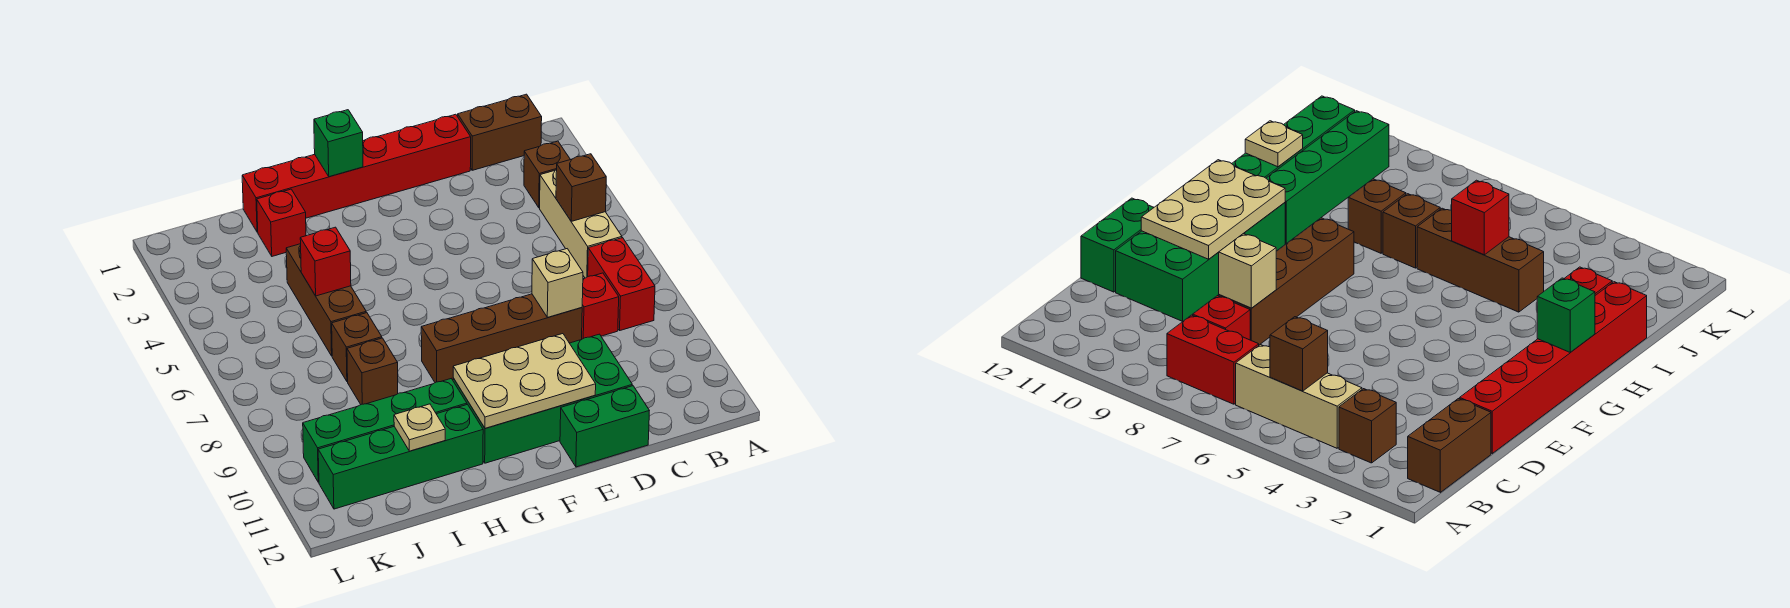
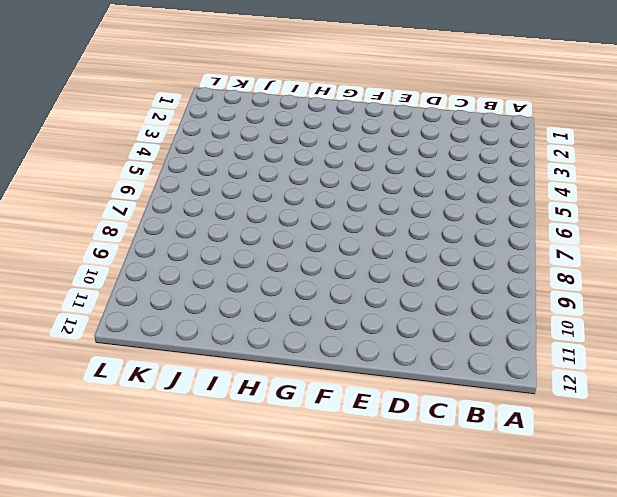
none -> brown brick B1:C1 level 1
none -> brown brick B3 level 1
none -> tan brick B4:B6 level 1

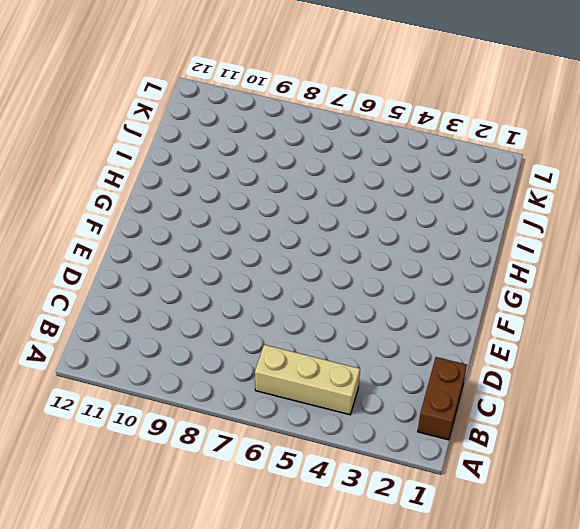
none -> brown brick B3 level 1
none -> red brick B7:B8 level 1
none -> red brick C8 level 1

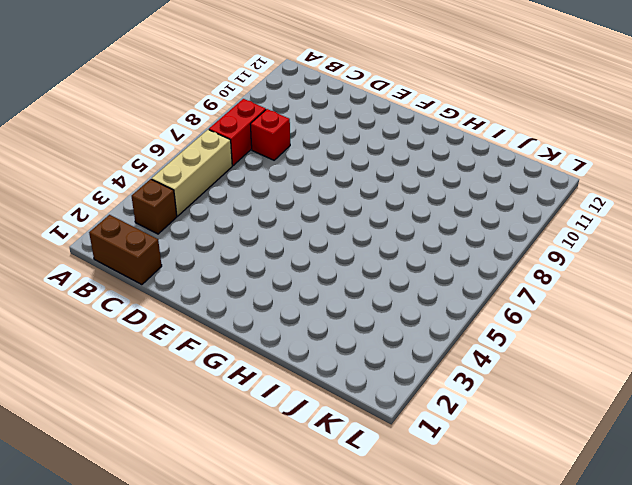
none -> red brick D1:I1 level 1
none -> brown brick D8:G8 level 1
none -> green brick D10:G11 level 1

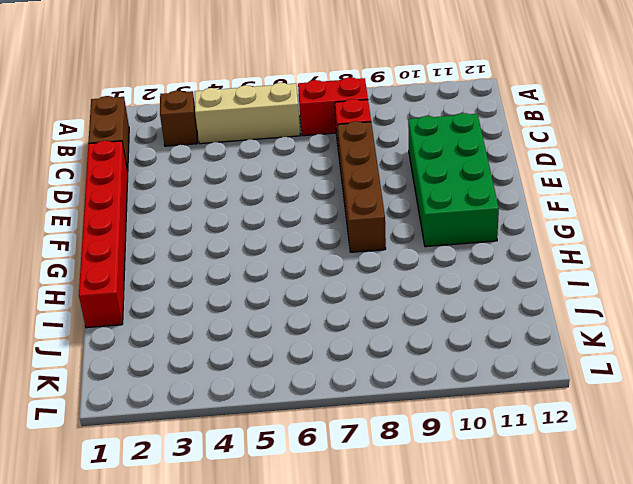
none -> green brick D12:E12 level 1
none -> green brick H10:K10 level 1
none -> green brick H11:K11 level 1

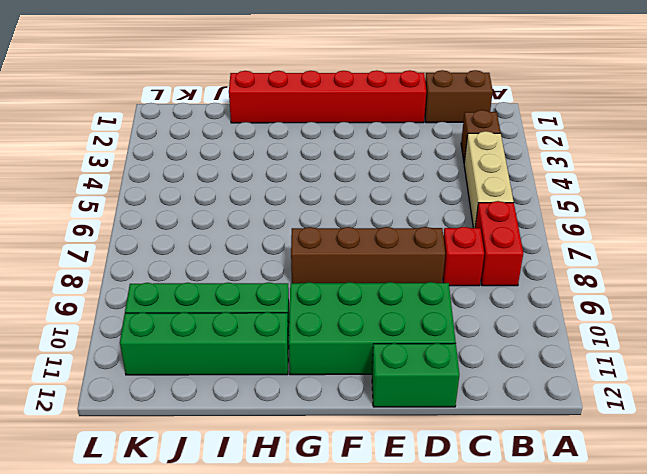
none -> red brick I2 level 1
none -> brown brick I4:I6 level 1
none -> brown brick I7 level 1

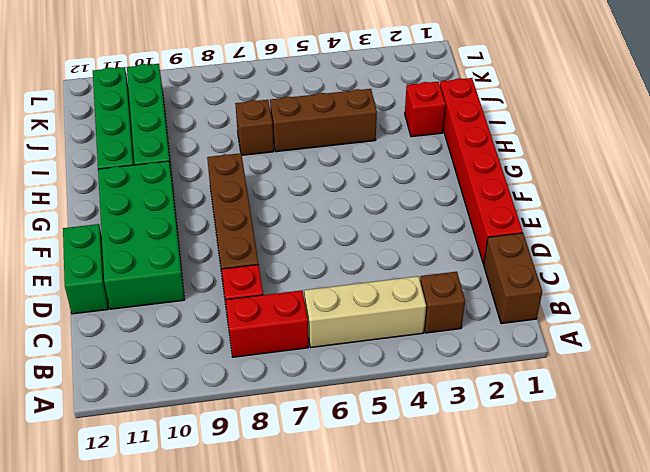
none -> brown brick I8 level 1
none -> brown brick B5 level 2
none -> tan brick D8 level 2

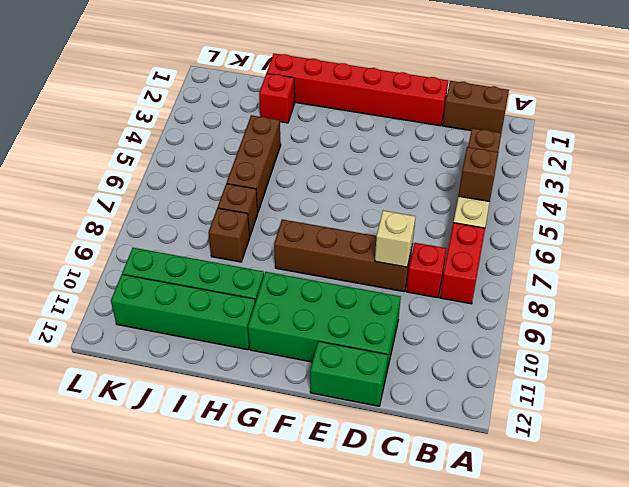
none -> tan plate E10:G11 level 2
none -> green brick G1 level 2
none -> red brick I5 level 2

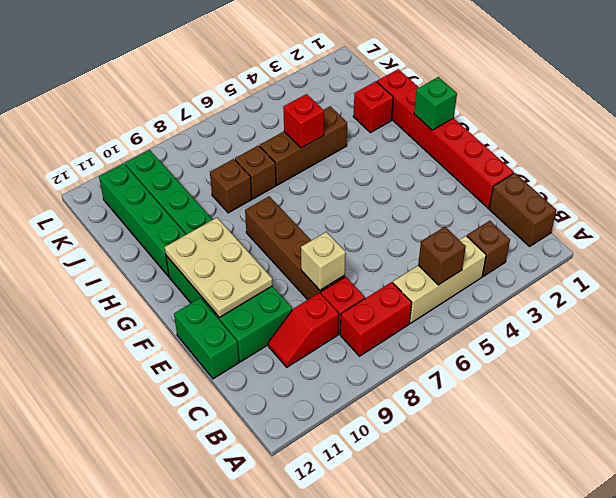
red slope C9:C10 level 1 top 9 -> none
none -> tan plate I11 level 2

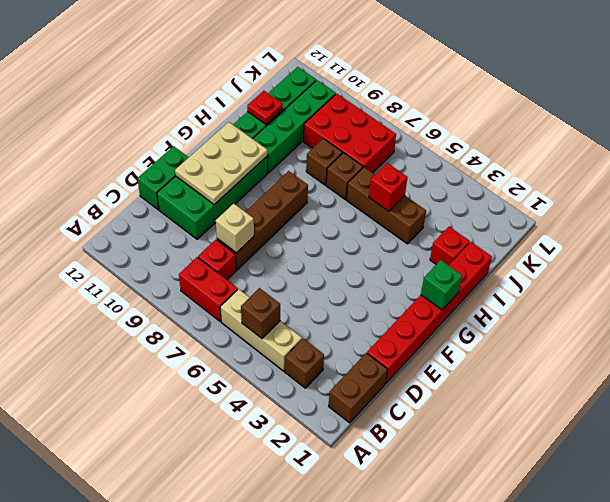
red plate I11 level 2 -> tan plate I11 level 2
red brick J7:K9 level 1 -> none

